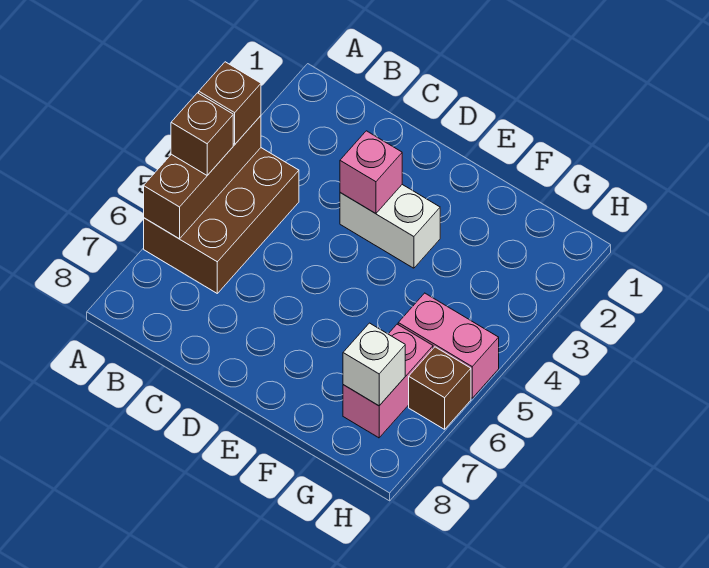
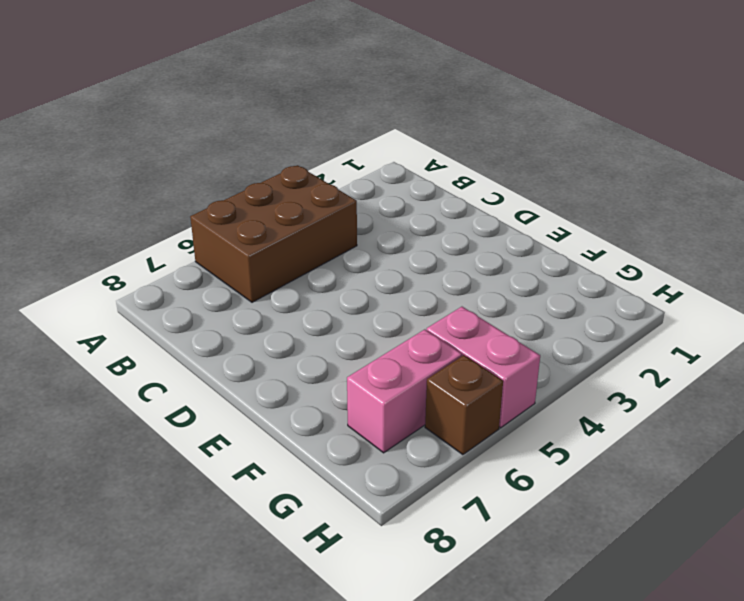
none -> white brick D3:E3 level 1
none -> brown brick A4:A6 level 2

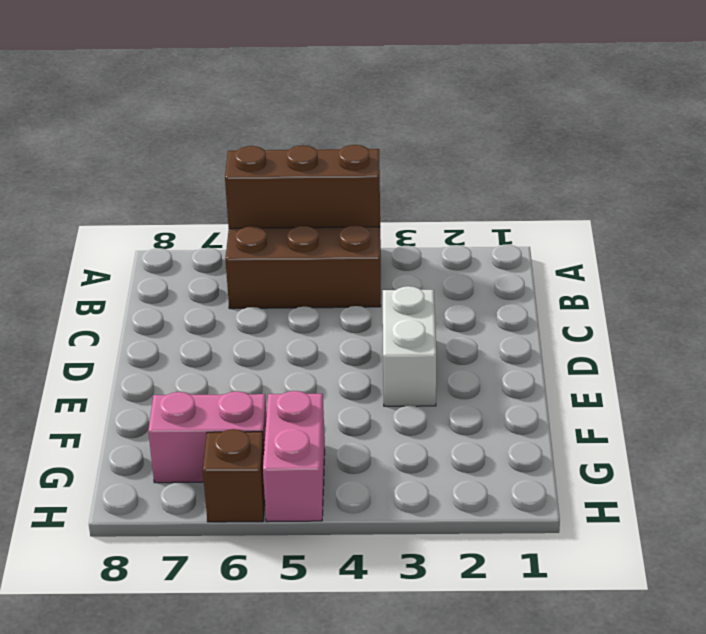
none -> pink brick D3 level 2
none -> white brick G7 level 2

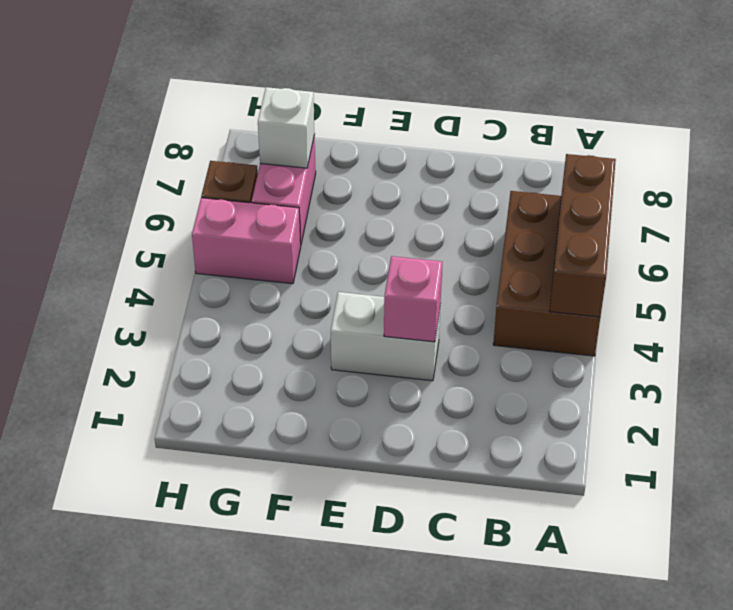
none -> brown brick A4 level 3
none -> brown brick A5 level 3

